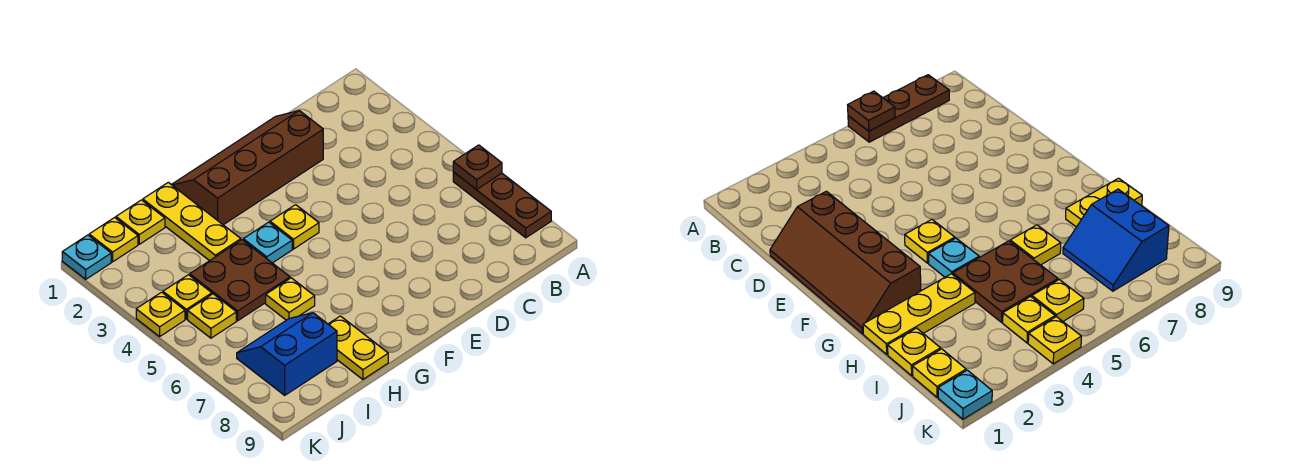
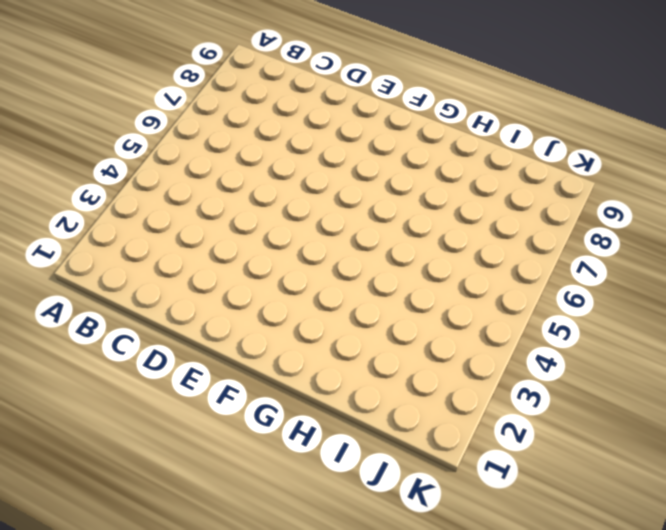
none -> brown plate A6:A8 level 1
none -> brown slope D1:G2 level 1 top 2
none -> yellow plate F4 level 1

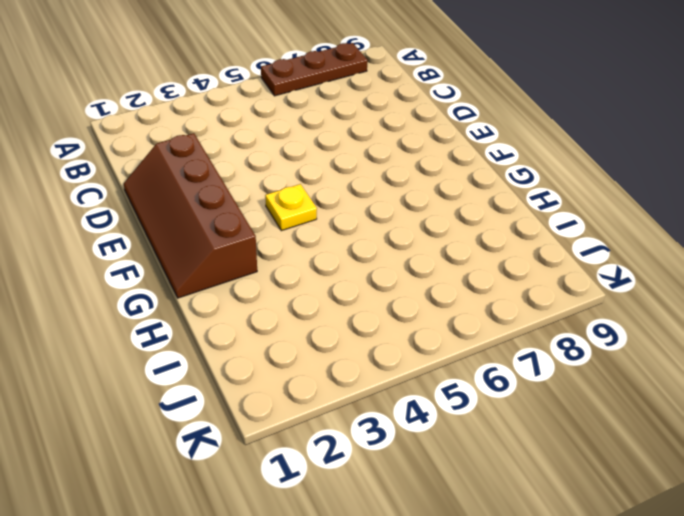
none -> cyan plate G4 level 1
none -> yellow plate H1:H3 level 1
none -> brown plate H4:I5 level 1

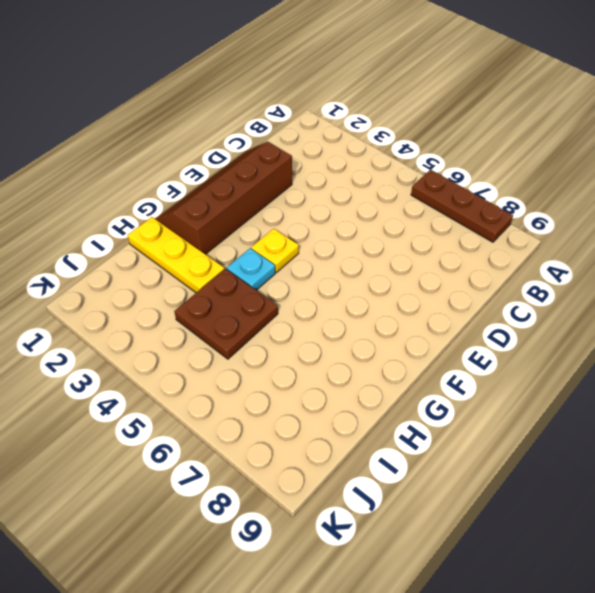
none -> yellow plate H6 level 1
none -> yellow plate H8:H9 level 1
none -> yellow plate I1 level 1

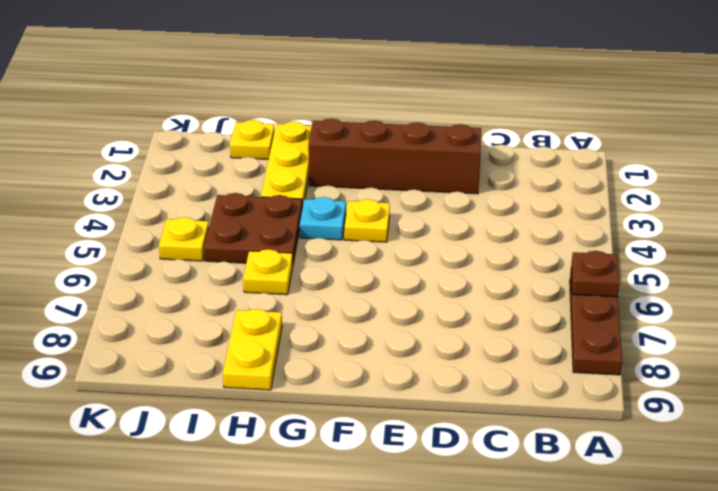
none -> blue slope I7:J8 level 1 top 8
none -> yellow plate J1 level 1
none -> yellow plate J4 level 1

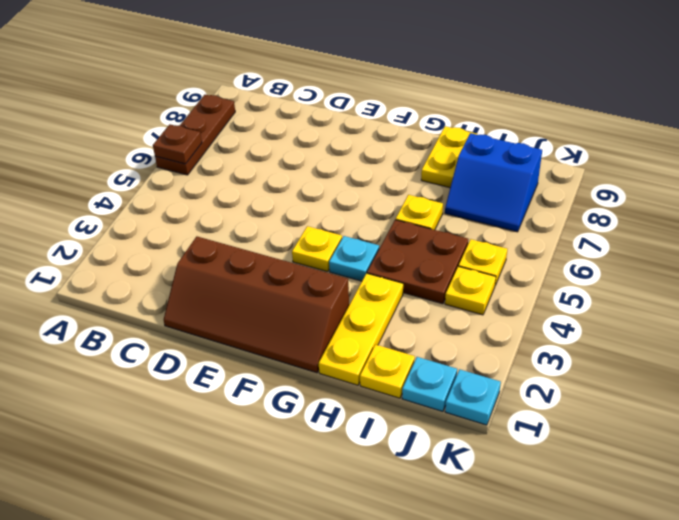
cyan plate J1 level 1 -> yellow plate J1 level 1
none -> yellow plate K4 level 1

